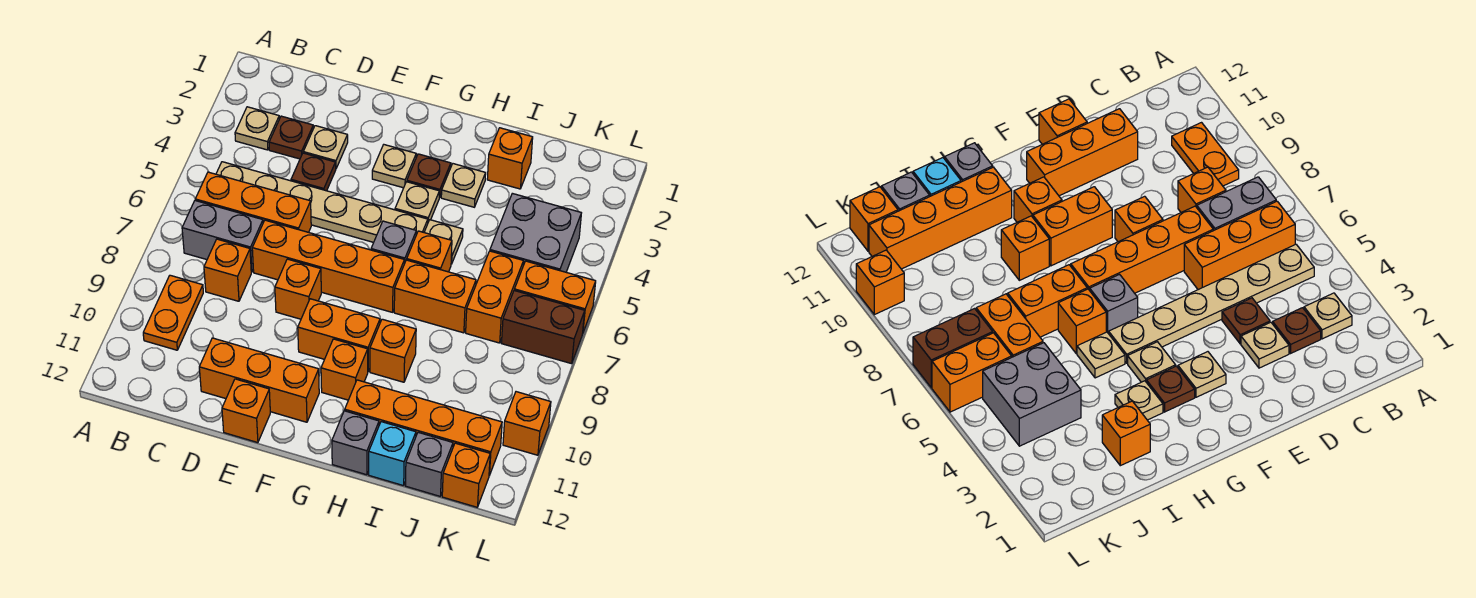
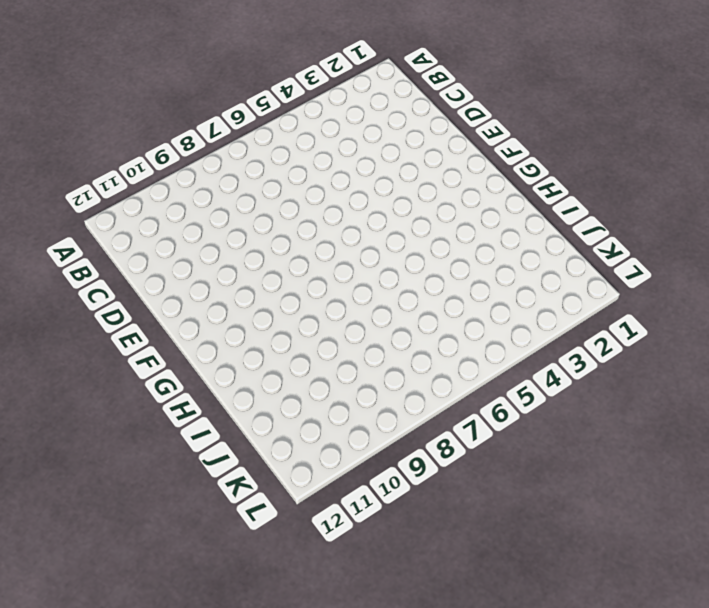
none -> tan plate B3 level 1
none -> tan plate B5:G5 level 1
none -> orange brick B6:D6 level 1
none -> grey brick B7:C7 level 1

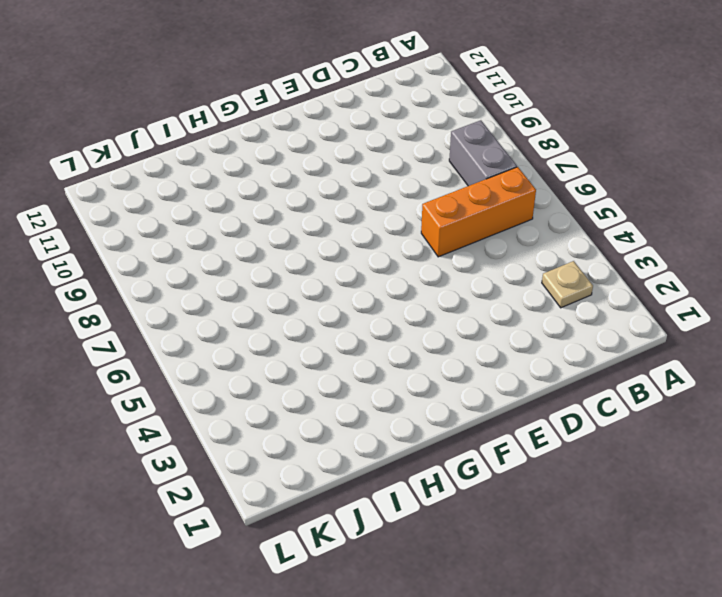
grey brick B7:B8 level 1 -> grey brick B7:C7 level 1
none -> tan plate B5:G5 level 1
none -> orange plate B9:B10 level 1
none -> brown plate C3 level 1
none -> orange brick C8 level 1

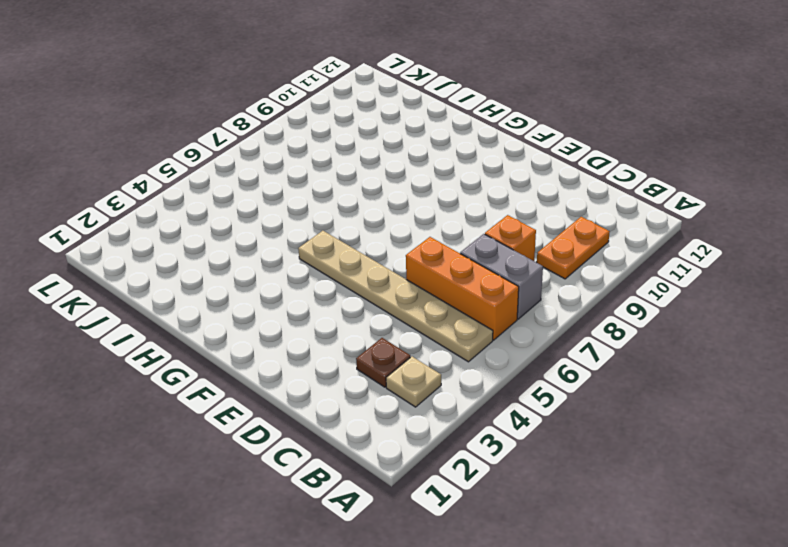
none -> tan plate D3 level 1
none -> brown plate D4 level 1
none -> orange brick D7:G7 level 1
none -> orange brick D11:F11 level 1

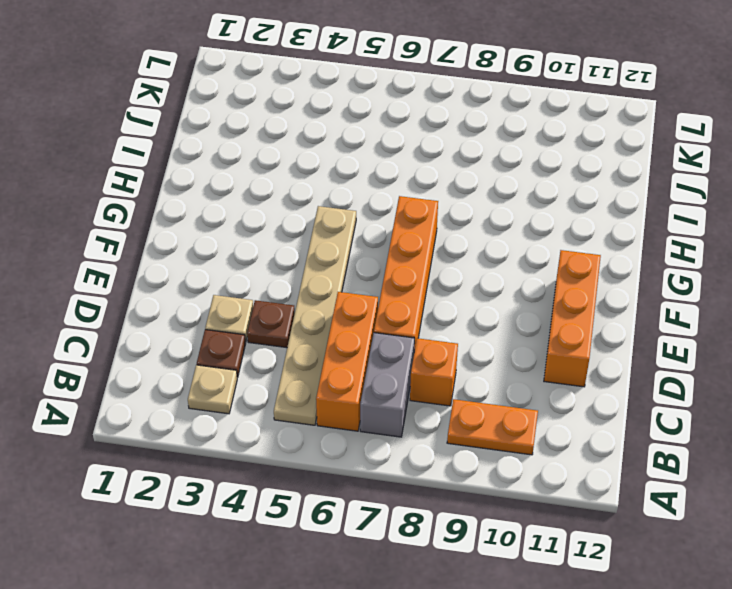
none -> orange brick E8 level 1
none -> orange brick E12 level 1
none -> tan plate F3 level 1
none -> orange brick F9:G9 level 1

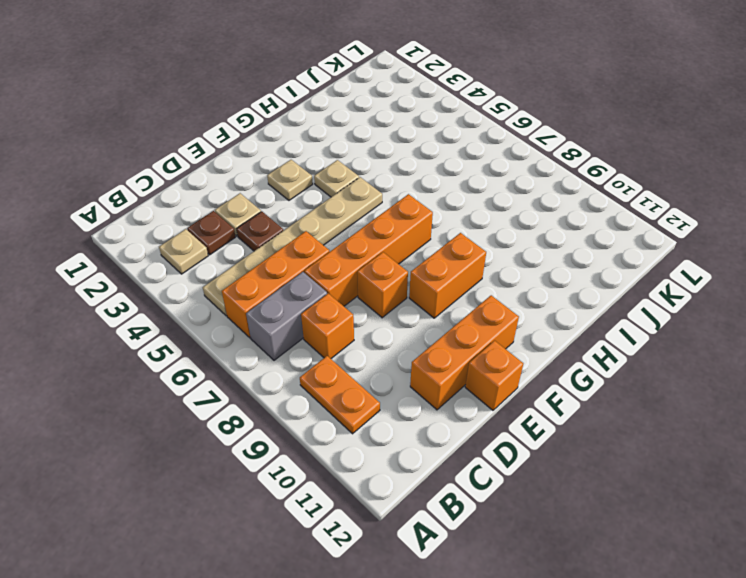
none -> brown plate G3 level 1
none -> grey brick G6 level 1
none -> orange brick G10 level 1
none -> tan plate H3 level 1

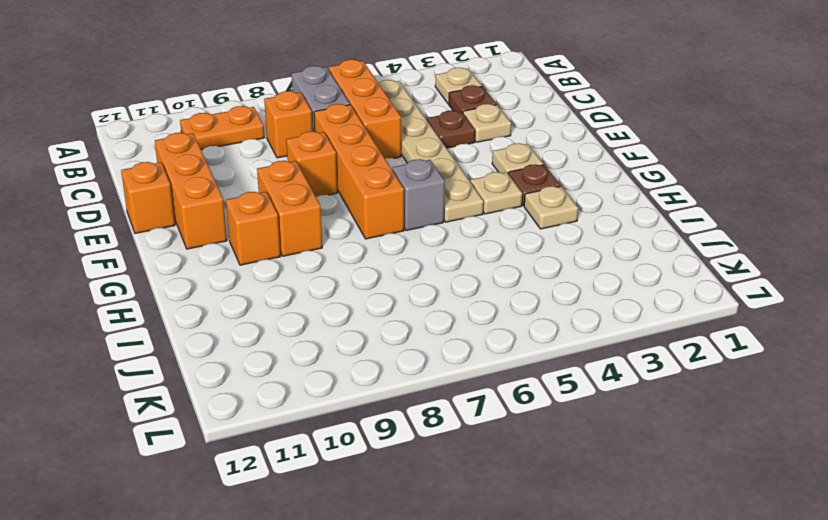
none -> tan plate H5 level 1
none -> orange brick H6 level 1
none -> orange brick H7:I7 level 1
none -> orange brick H9 level 1

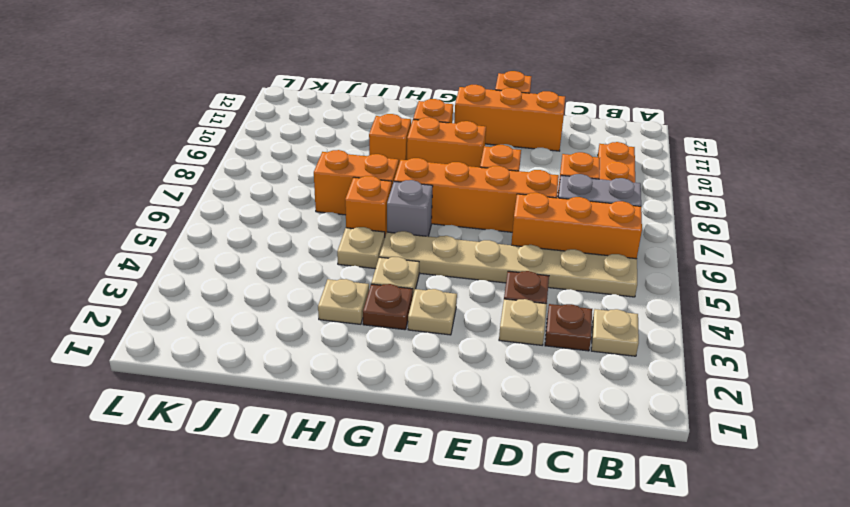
none -> orange brick H11:K11 level 1
none -> grey brick H12 level 1
none -> orange brick I2 level 1
none -> cyan brick I12 level 1

